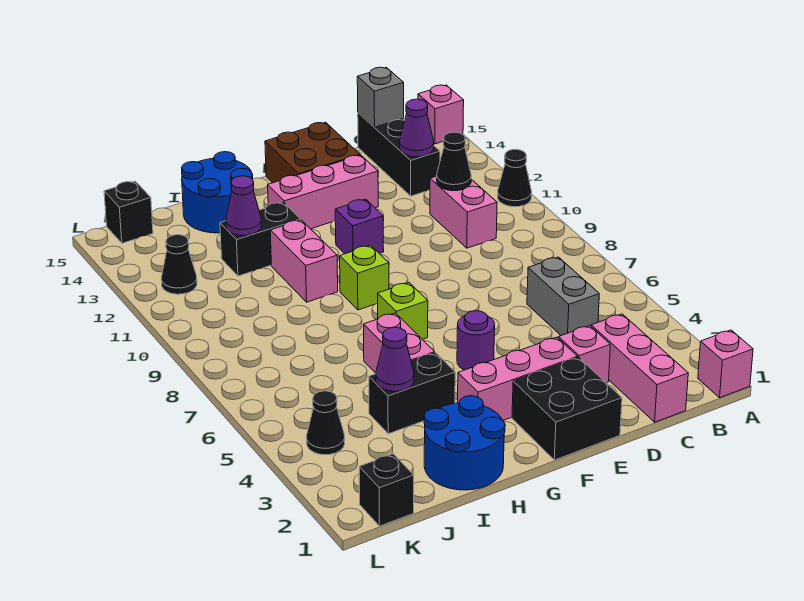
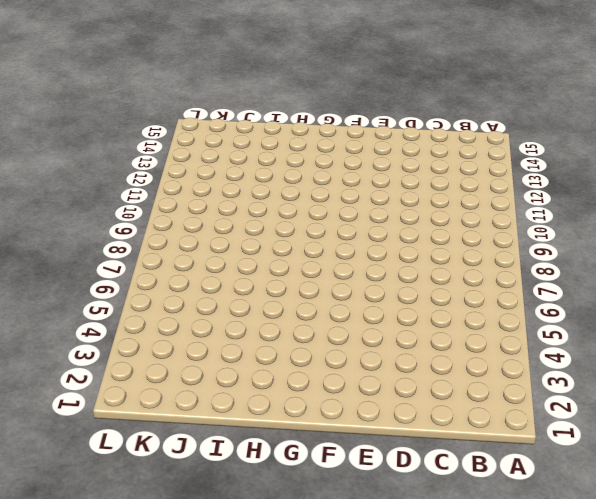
none -> pink brick A1 level 1
none -> black cone A11 level 1
none -> pink brick A15 level 1
none -> pink brick C1:C3 level 1

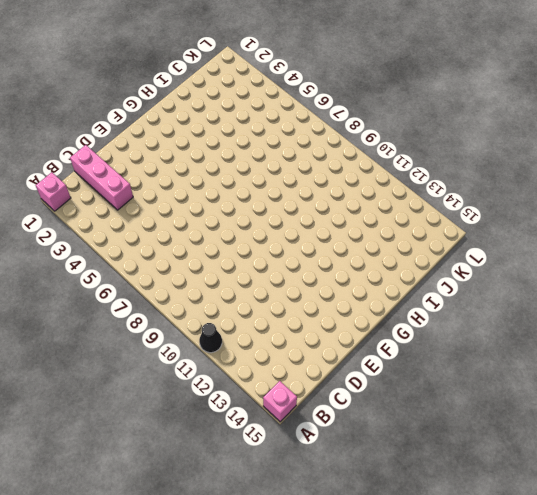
none -> grey brick C5:C6 level 1
none -> pink brick C10:C11 level 1
none -> black brick C13:C15 level 1
none -> pink brick D3 level 1

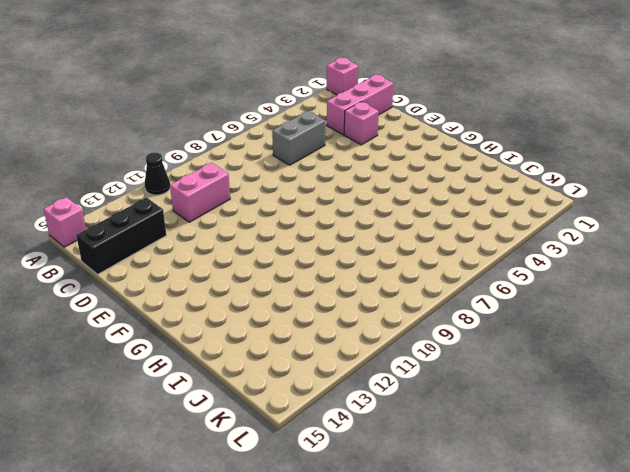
none -> black brick E1:F2 level 1
none -> pink brick E3:G3 level 1
none -> pink brick E13:G13 level 1
none -> brown brick E14:F15 level 1

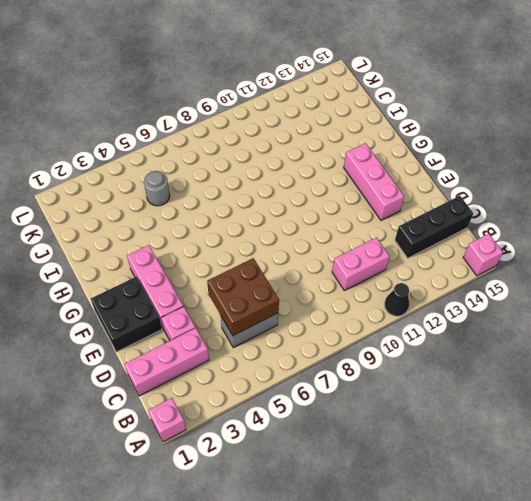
brown brick C5:D6 level 2 -> brown brick E14:F15 level 1
grey round brick J5 level 1 -> none
none -> purple round brick F5 level 1
none -> purple brick F11 level 1
none -> lime brick G7 level 1
none -> lime brick G9 level 1

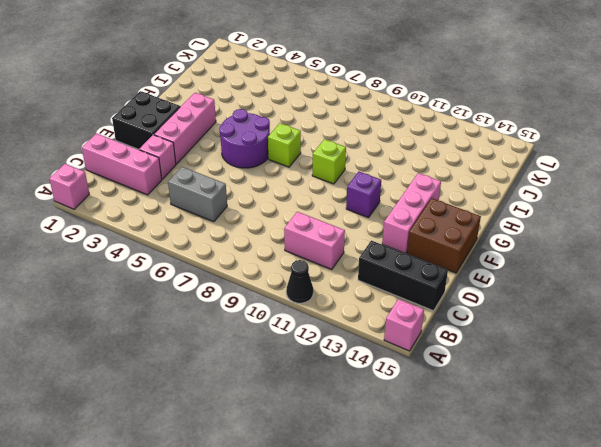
purple round brick F5:G6 level 1 -> purple round brick F5 level 1
none -> blue round brick H1:I2 level 1
none -> black brick H4:I4 level 1
none -> pink brick H5:H6 level 1
none -> pink brick H10:H11 level 1

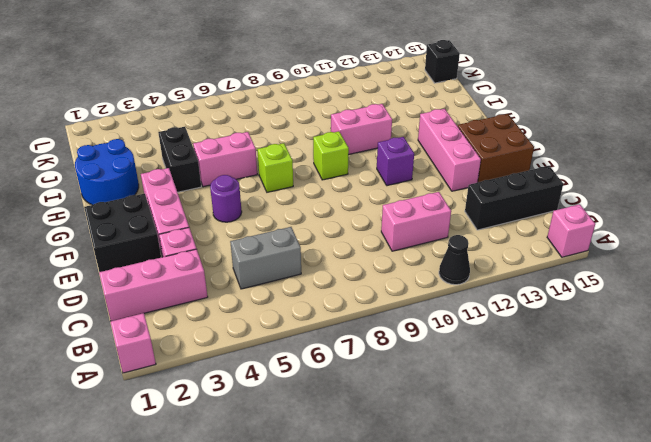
none -> black brick H12:I12 level 1
none -> blue round brick H14:I15 level 1
none -> black brick K1 level 1
none -> black cone K4 level 1

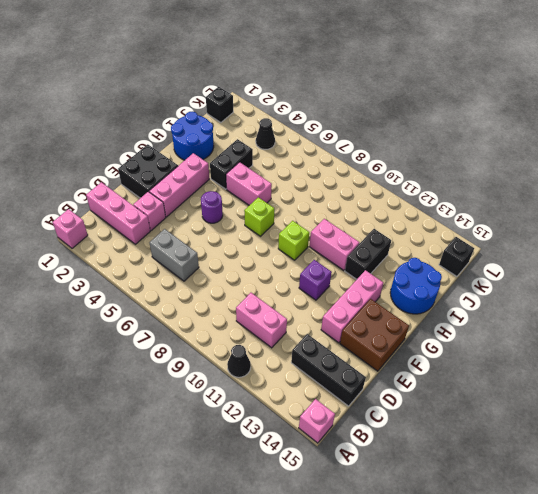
none -> black cone K12 level 1
none -> black cone C11 level 2
none -> purple cone C13 level 2
none -> grey brick C15 level 2

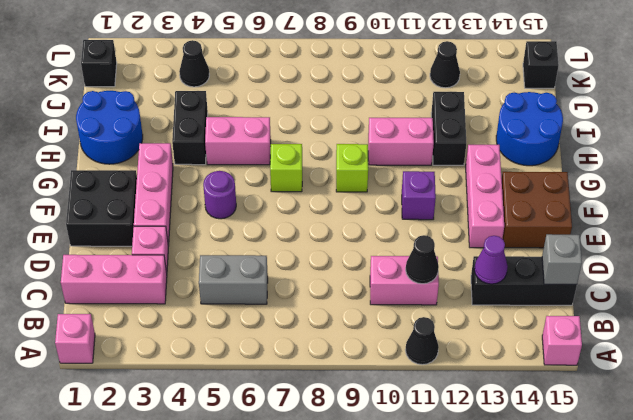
none -> purple cone I4 level 2
none -> purple cone I12 level 2

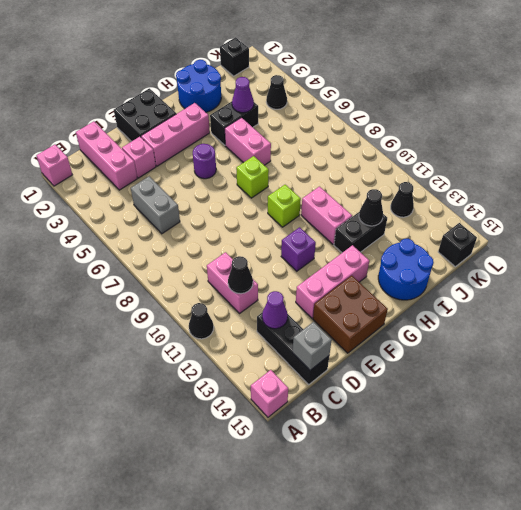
black cone I12 level 2 -> purple cone I12 level 2

